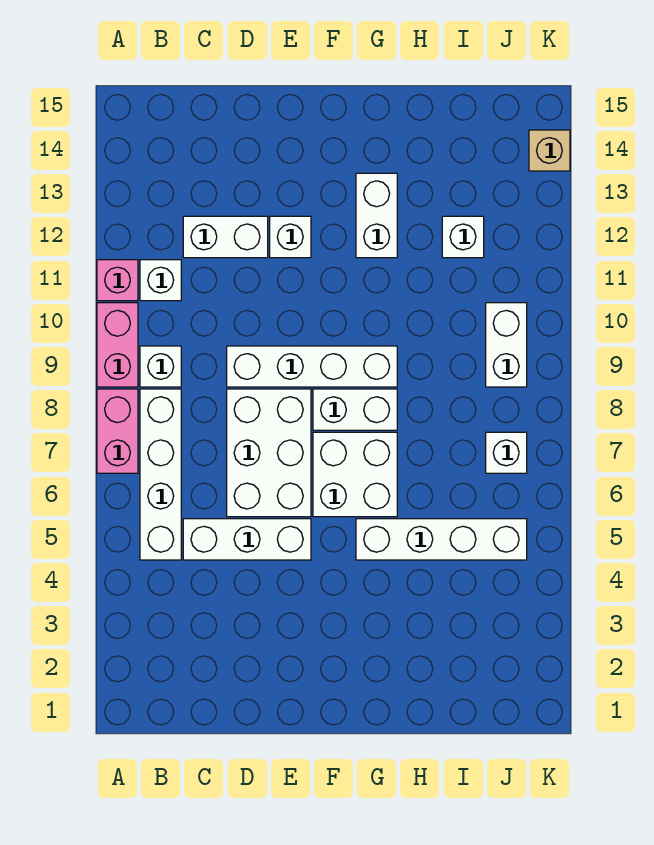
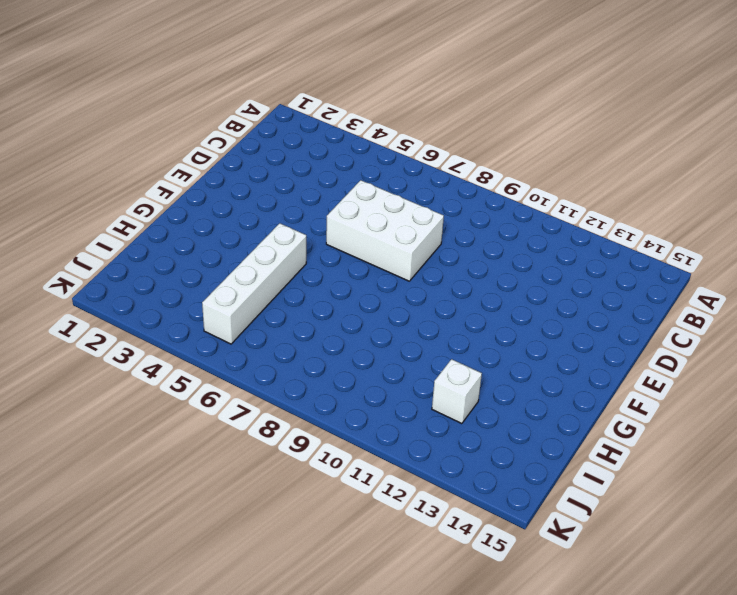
none -> pink brick A7:A8 level 1
none -> pink brick A9:A10 level 1
none -> pink brick A11 level 1

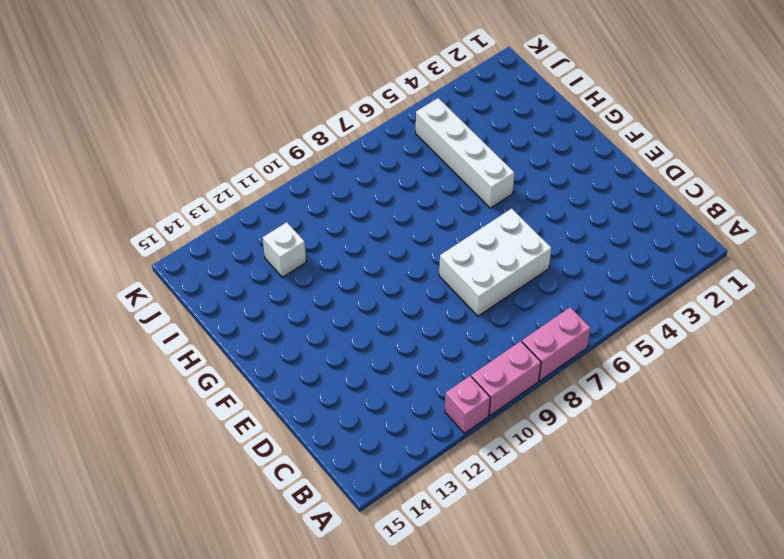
none -> white brick B5:B8 level 1
none -> white brick B9 level 1
none -> white brick B11 level 1

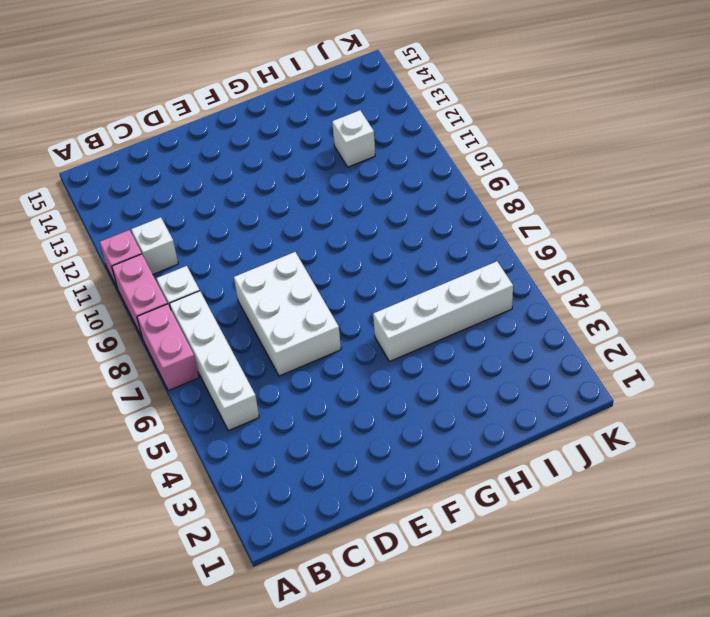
none -> white brick C5:E5 level 1
none -> white brick C12:D12 level 1
none -> white brick D9:G9 level 1

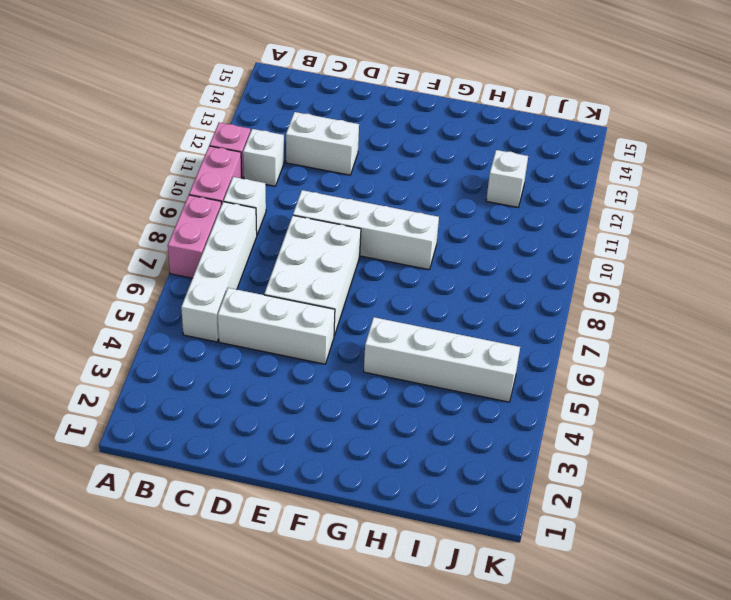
none -> white brick E12 level 1
none -> white brick F6:G7 level 1
none -> white brick F8:G8 level 1

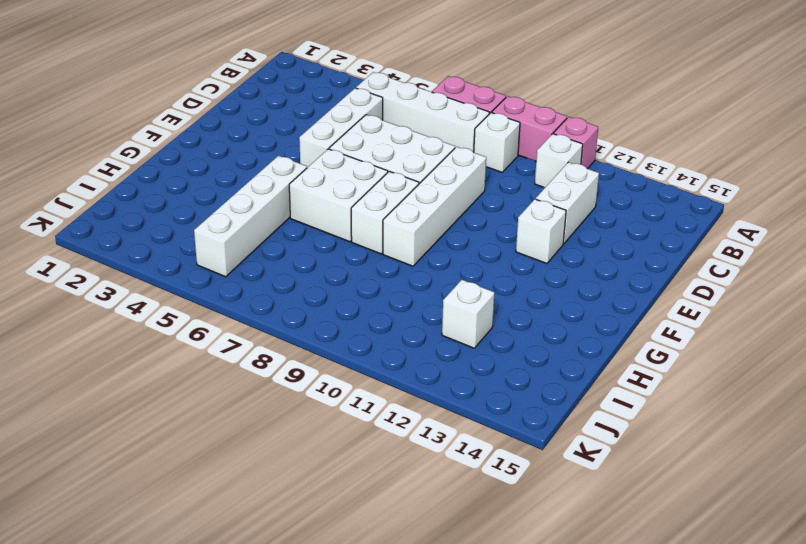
none -> white brick G12:G13 level 1
none -> white brick J7 level 1
none -> white brick J9:J10 level 1

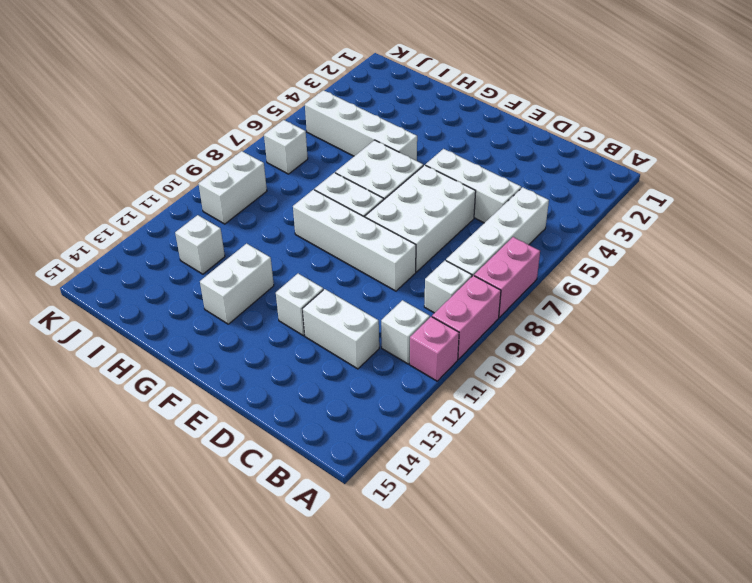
none -> tan brick K14 level 1

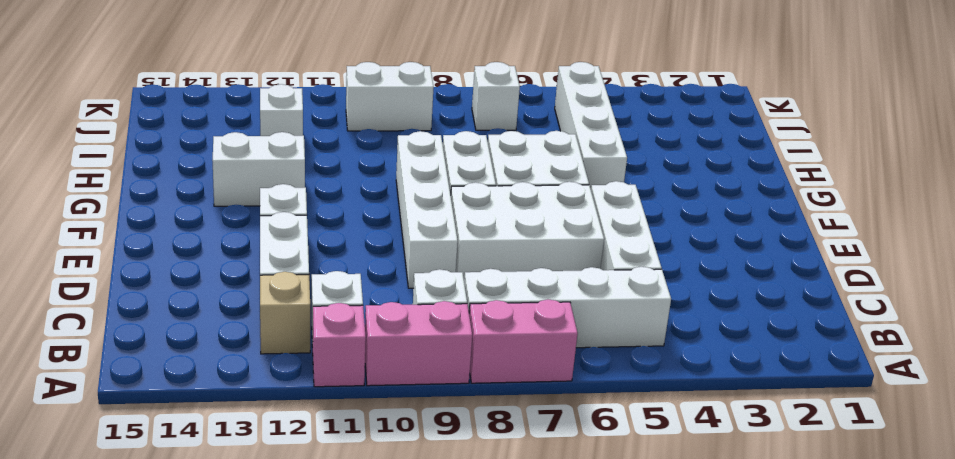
tan brick B12 level 1 -> tan brick K14 level 1

